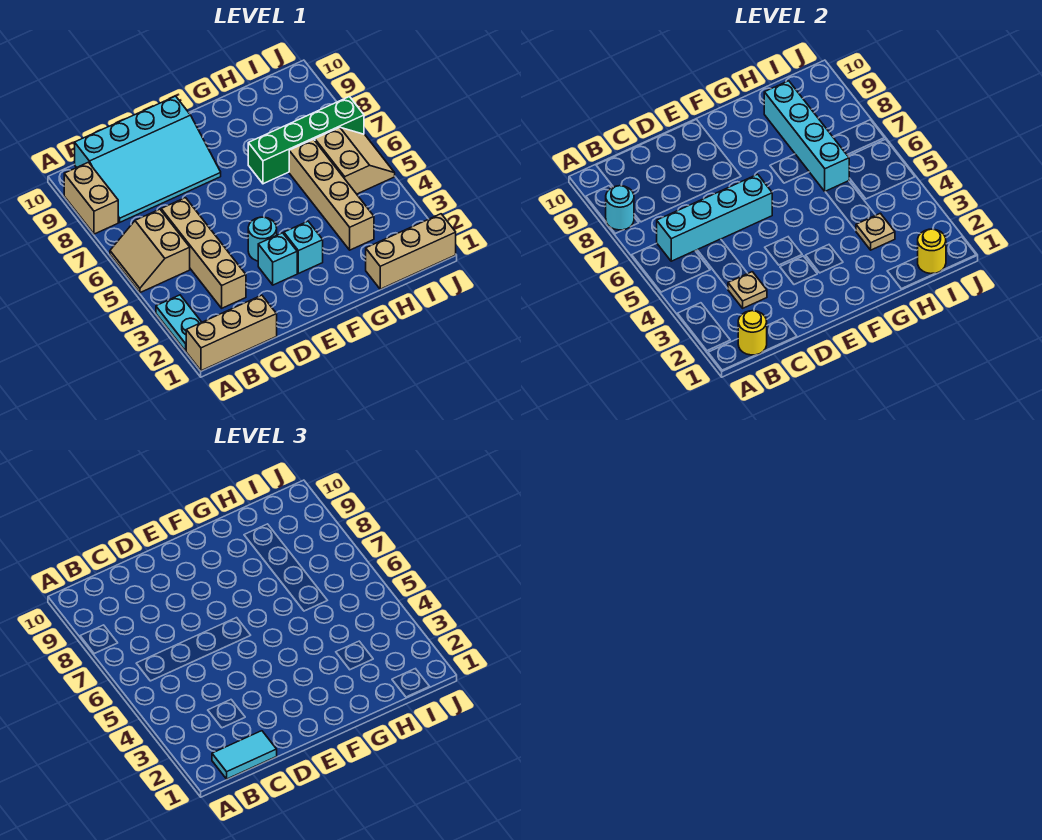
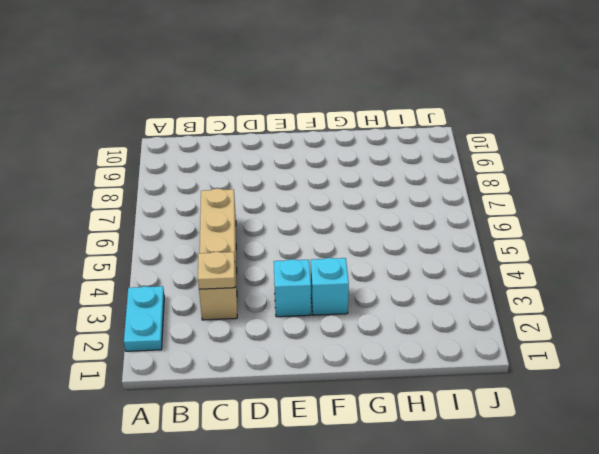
none -> tan brick A1:C1 level 1
none -> tan slope A5:B6 level 1 top B
none -> tan brick A8:A9 level 1

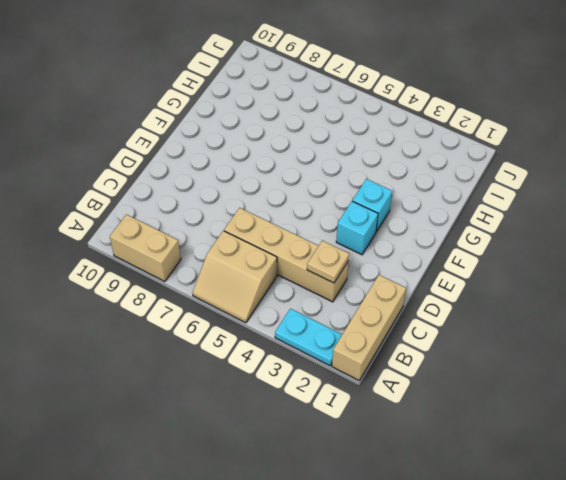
none -> cyan slope B8:E10 level 1 top 10
none -> cyan round brick E4 level 1
none -> green brick G7:J7 level 1

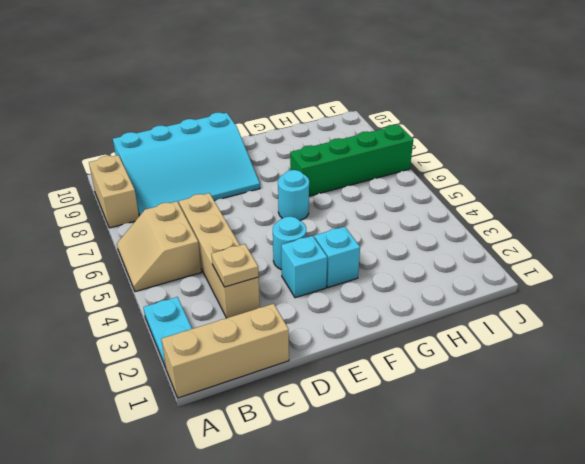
cyan round brick F6 level 1 -> cyan round brick A8 level 2
none -> tan brick H1:J1 level 1
none -> tan brick H3:H6 level 1
none -> tan slope I5:J6 level 1 top I

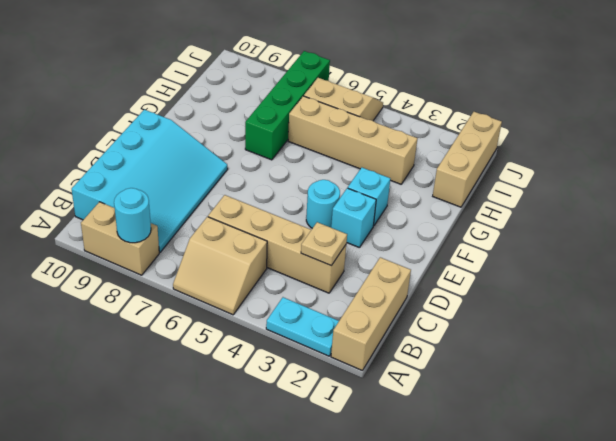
none -> yellow round brick B1 level 2
none -> cyan brick B6:E6 level 2
none -> tan plate H3 level 2

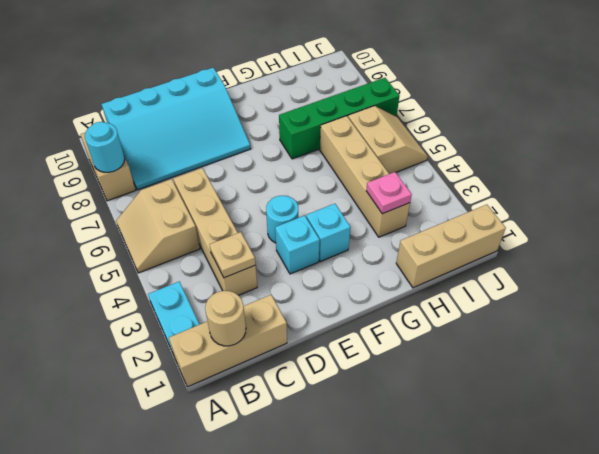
tan round brick B1 level 2 -> yellow round brick B1 level 2
pink plate H3 level 2 -> tan plate H3 level 2
none -> cyan brick B6:E6 level 2
none -> cyan brick H6:H9 level 2
none -> yellow round brick I1 level 2

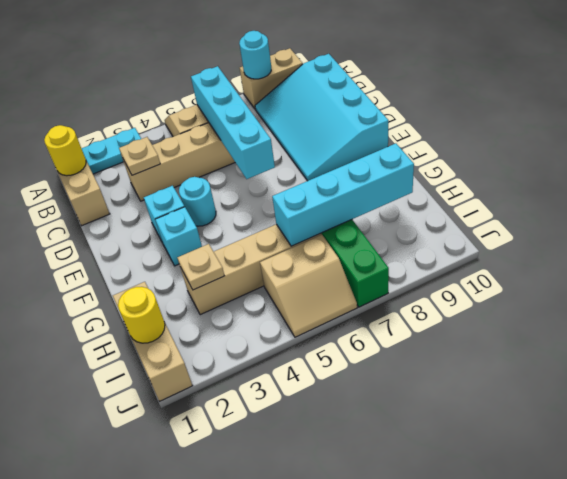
none -> cyan tile B1:C1 level 3

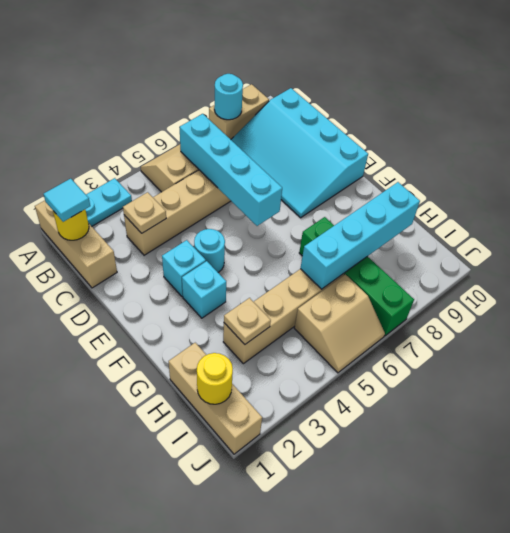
cyan tile B1 level 3 -> cyan tile B1:C1 level 3

